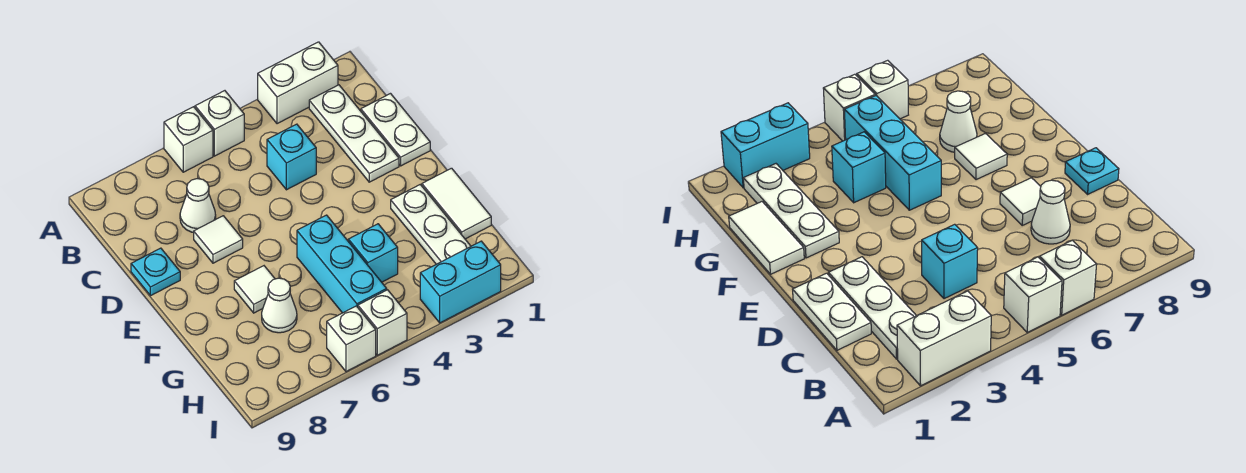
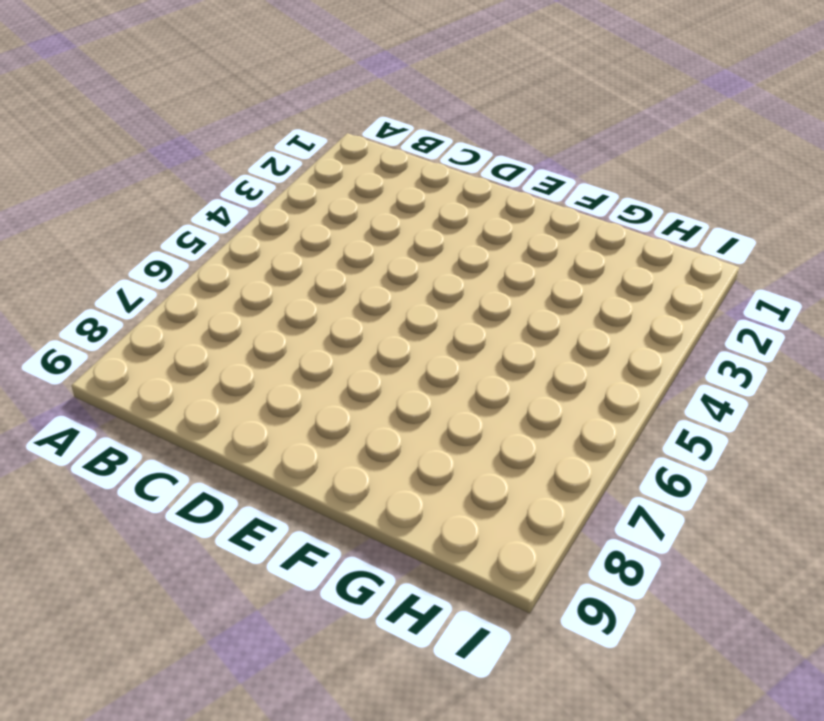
none -> white brick A2:A3 level 1
none -> white brick A5 level 1
none -> white brick A6 level 1

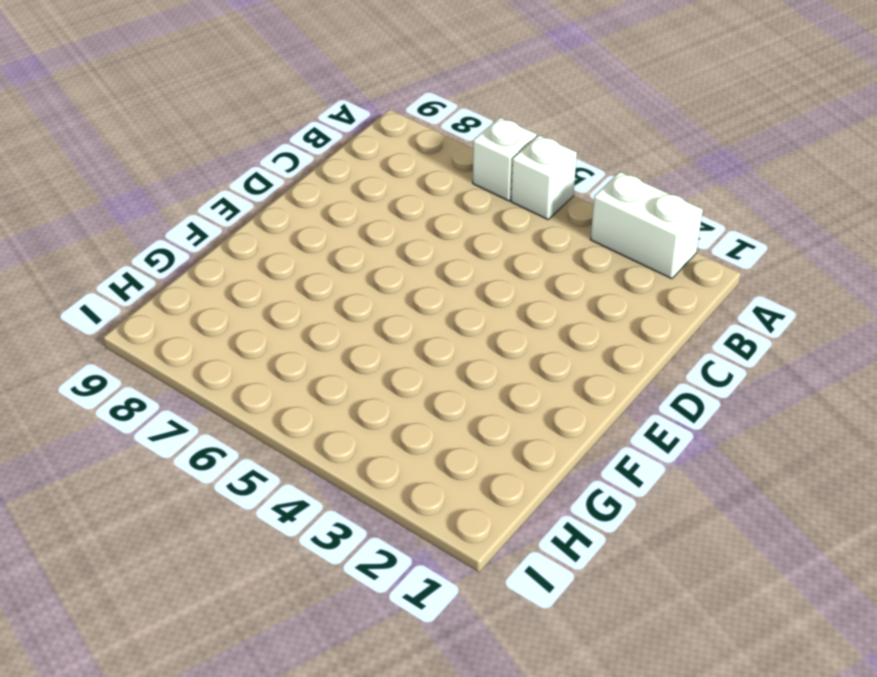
none -> white plate B2:D2 level 1
none -> white plate C1:D1 level 1
none -> cyan brick C4 level 1

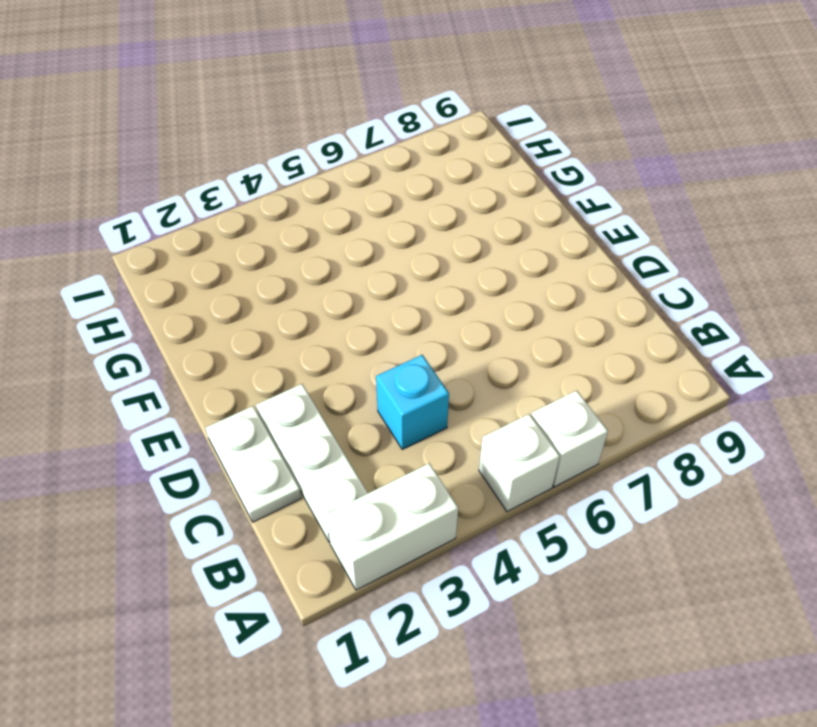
none -> white cone C7 level 1
none -> white tile D7 level 1
none -> cyan plate D9 level 1

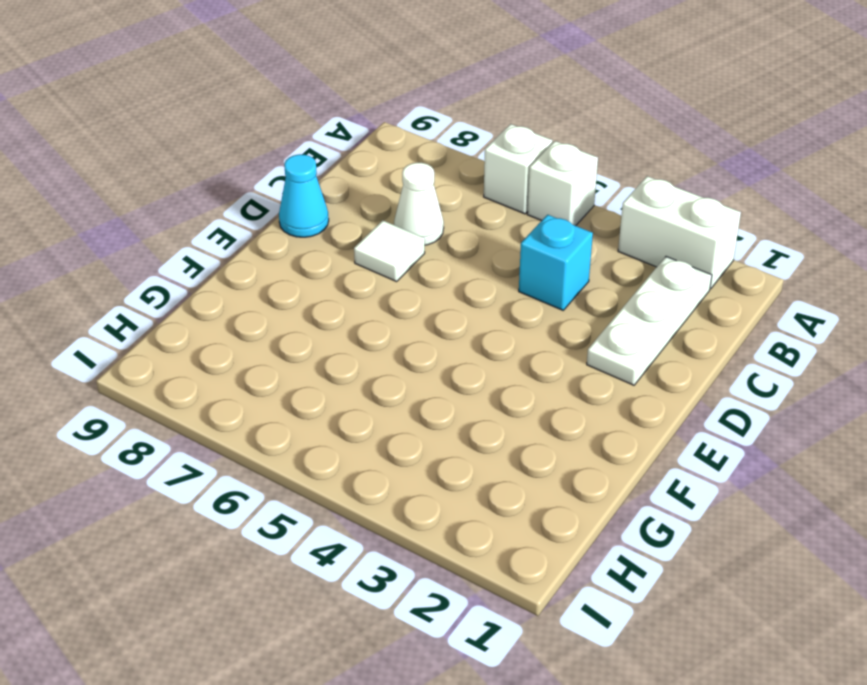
cyan cone D9 level 1 -> cyan plate D9 level 1
none -> white plate C1:D1 level 1
none -> white tile F1:G1 level 1
none -> white plate F2:H2 level 1

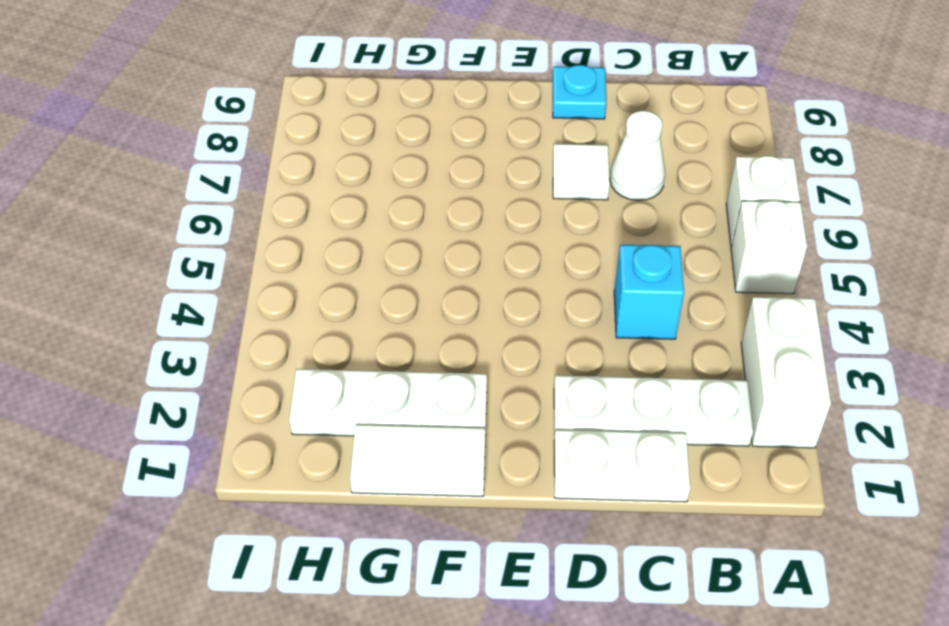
none -> cyan brick F5:H5 level 1
none -> white tile F7 level 1
none -> cyan brick G4 level 1

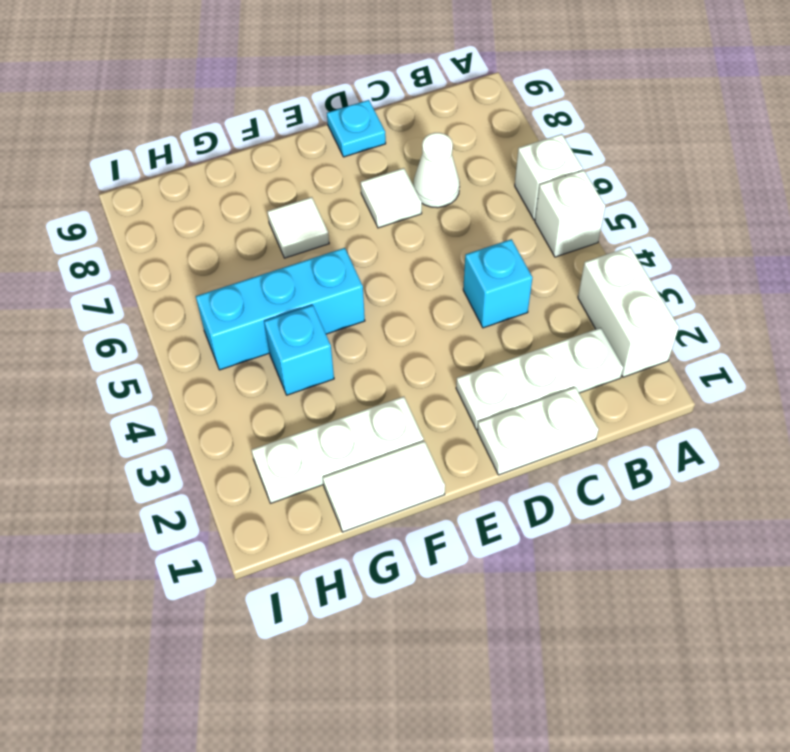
none -> white cone G7 level 1
none -> cyan brick I2:I3 level 1
none -> white brick I5 level 1

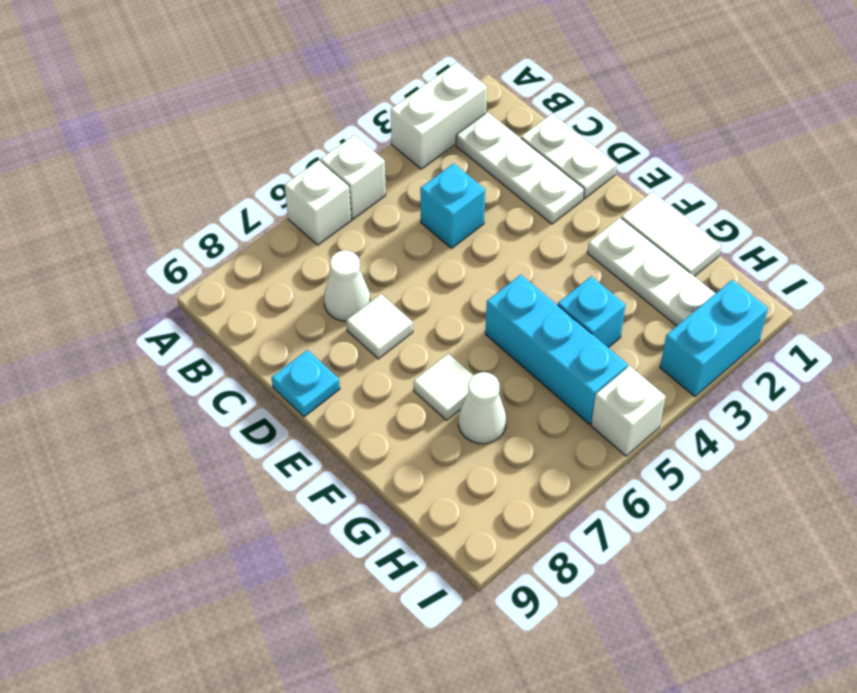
none -> white brick I6 level 1

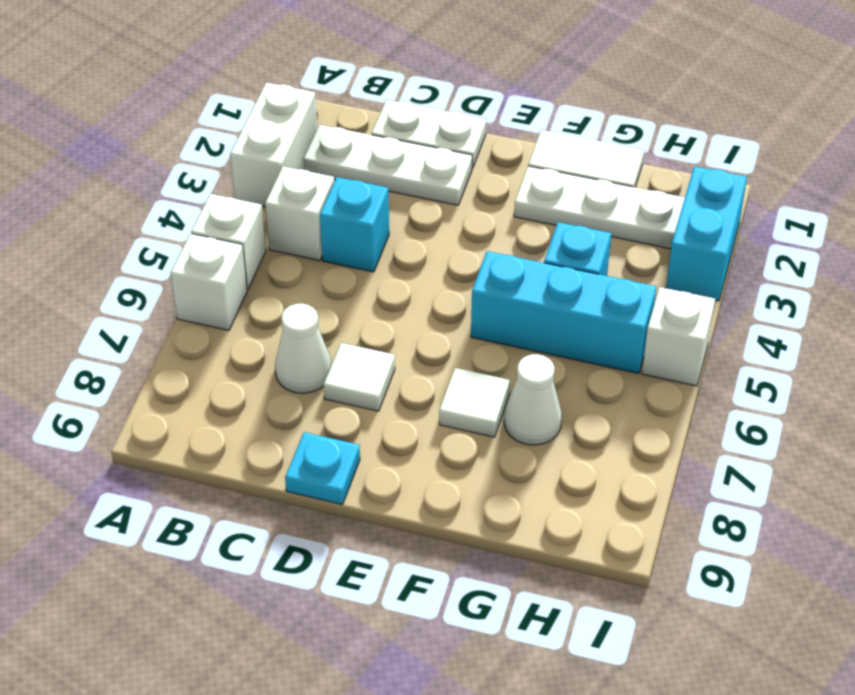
white brick B4 level 1 -> white brick I6 level 1

